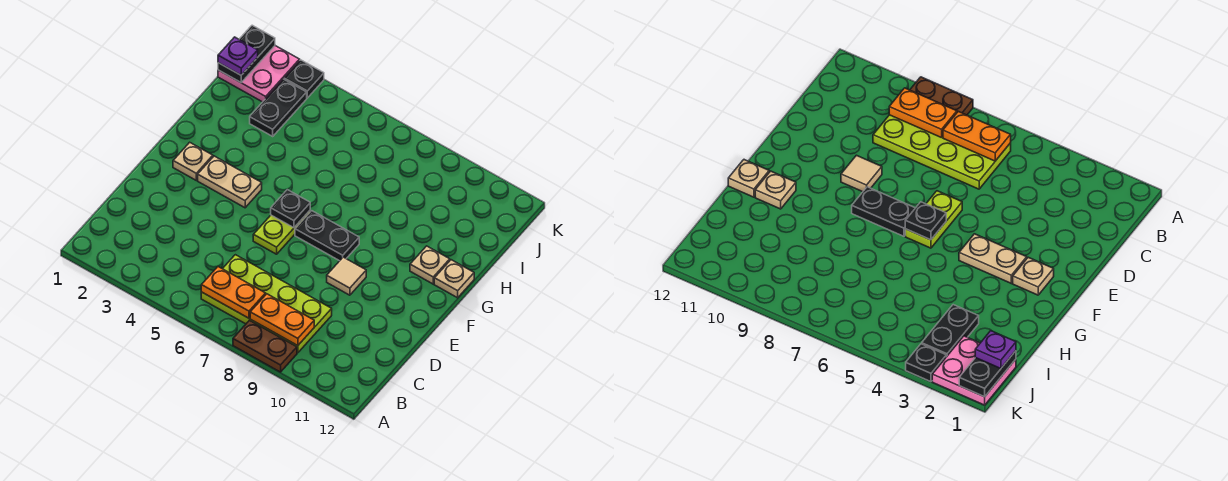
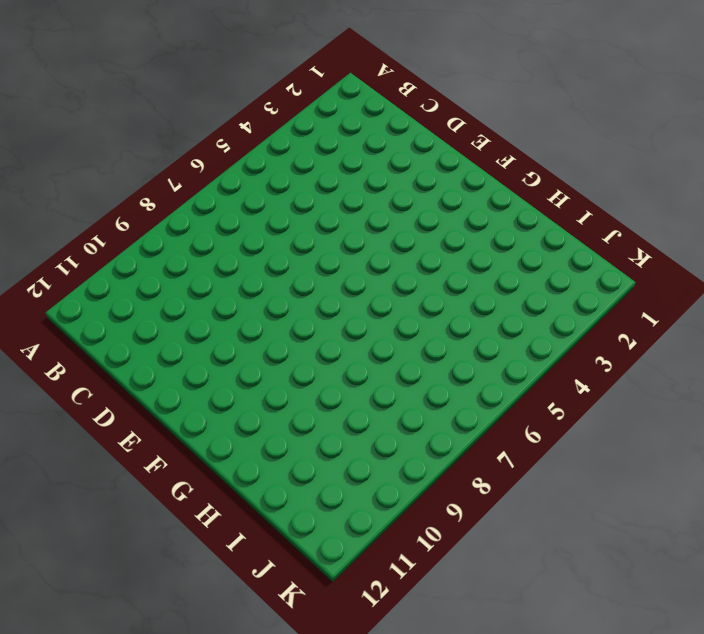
none -> brown plate A8:A9 level 1
none -> lime plate B6:C9 level 1
none -> lime plate E6:F6 level 1

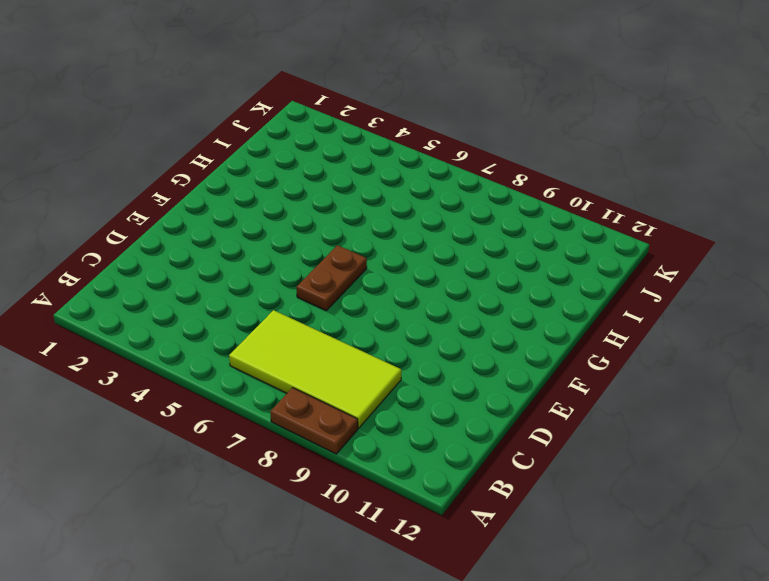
lime tile B6:C9 level 1 -> lime plate B6:C9 level 1
brown plate E6:F6 level 1 -> lime plate E6:F6 level 1
none -> tan tile E9 level 1
none -> tan plate F2 level 1
none -> tan plate F3:F4 level 1

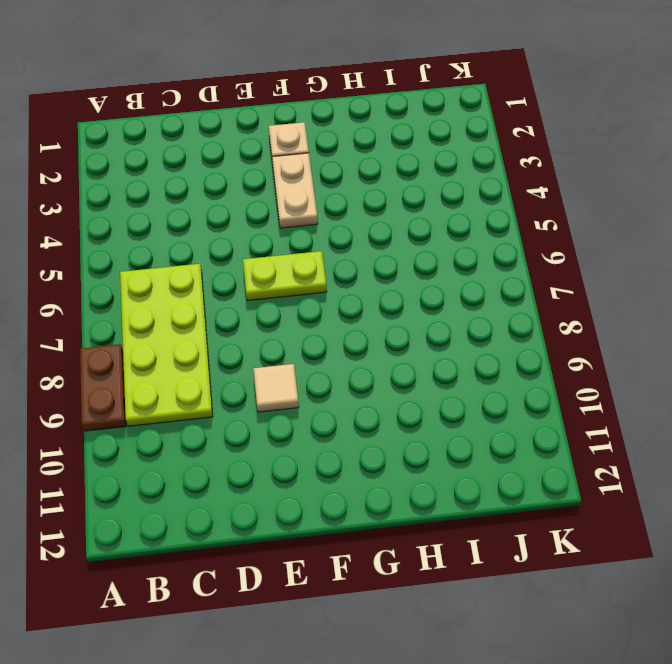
none -> black plate F7:F8 level 1
none -> tan plate G11 level 1
none -> tan plate G12 level 1

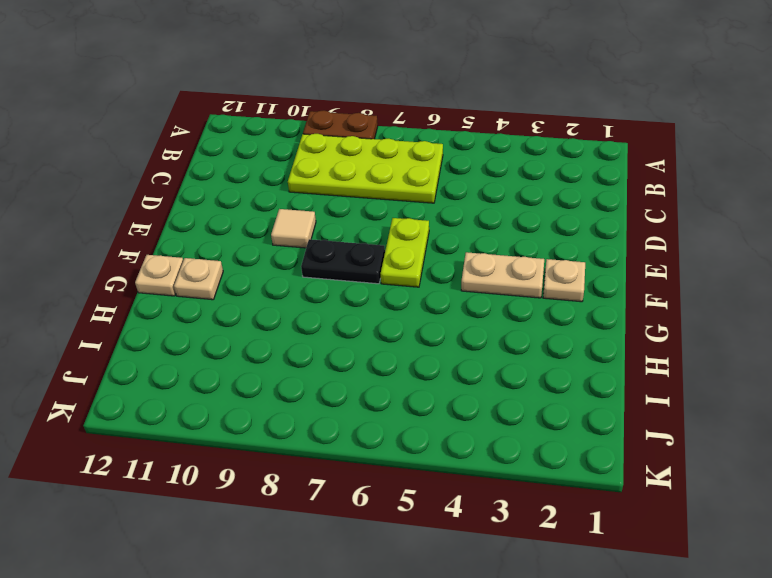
none -> black plate I3:J3 level 1
none -> pink plate J1:K2 level 1
none -> black plate K3 level 1

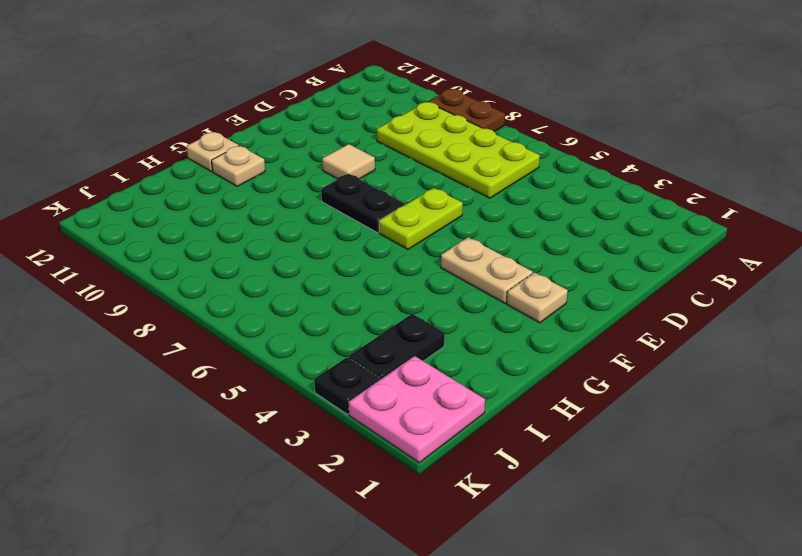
none -> orange plate B6:B7 level 2
none -> orange plate B8:B9 level 2
none -> black plate F6 level 2

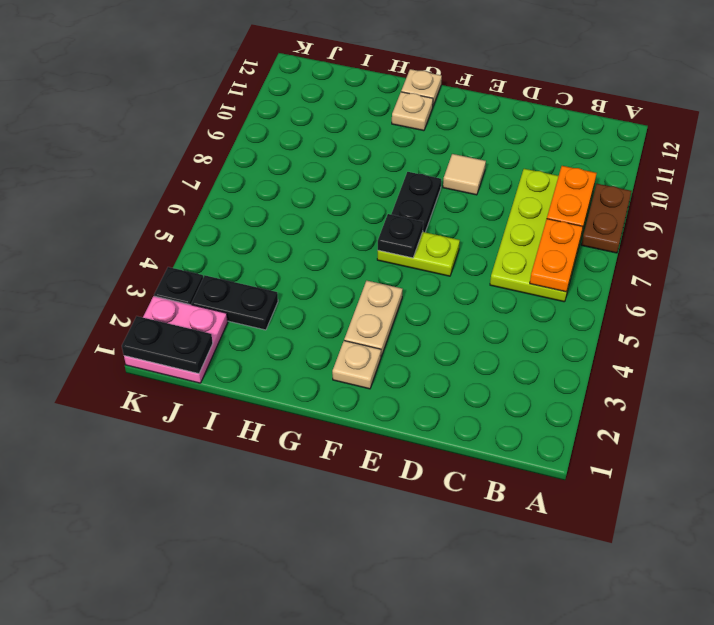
none -> purple plate J1 level 3

